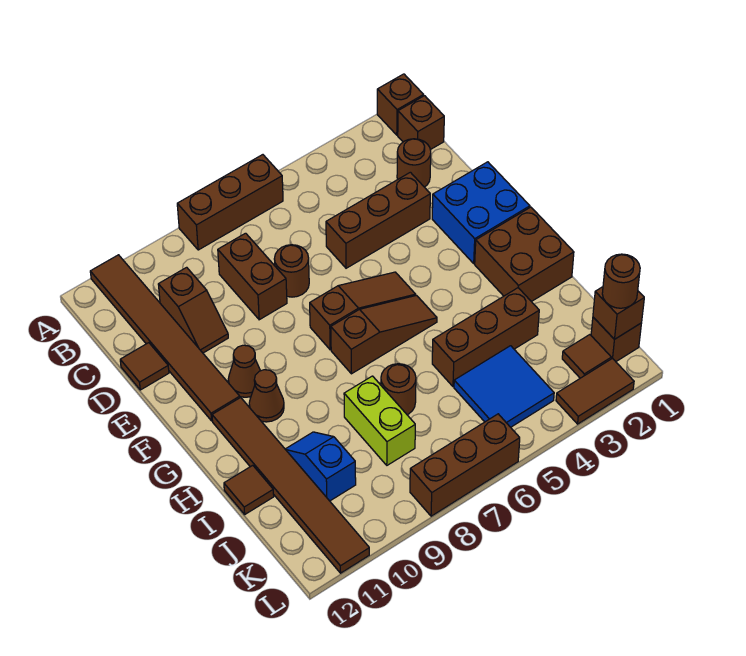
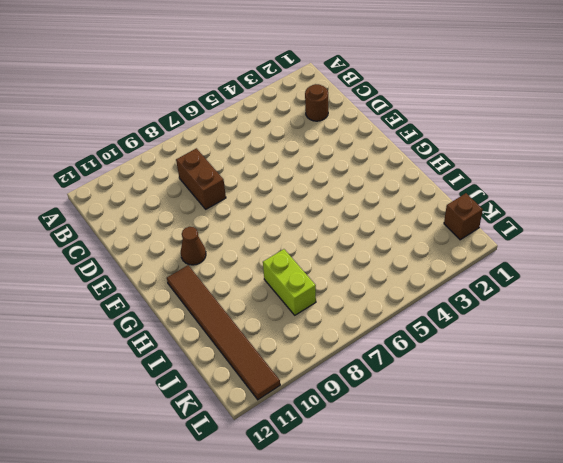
none -> brown brick A1 level 1
none -> brown brick A6:A8 level 1
none -> brown tile A11:F11 level 1

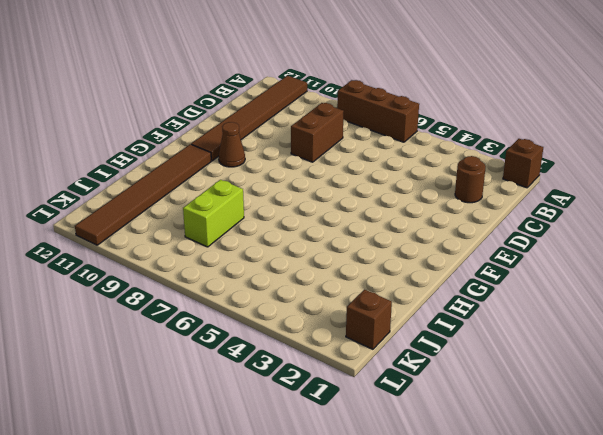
none -> brown brick B1 level 1
none -> brown slope C10:D10 level 1 top C
none -> brown brick D3:D5 level 1

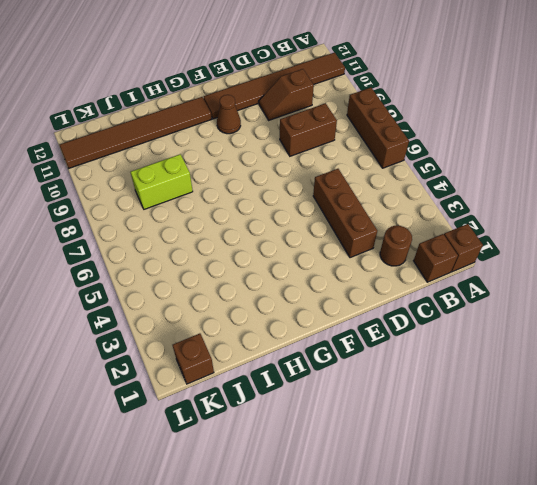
none -> brown round brick D7 level 1
none -> brown tile D12 level 1
none -> blue brick E1:F2 level 1

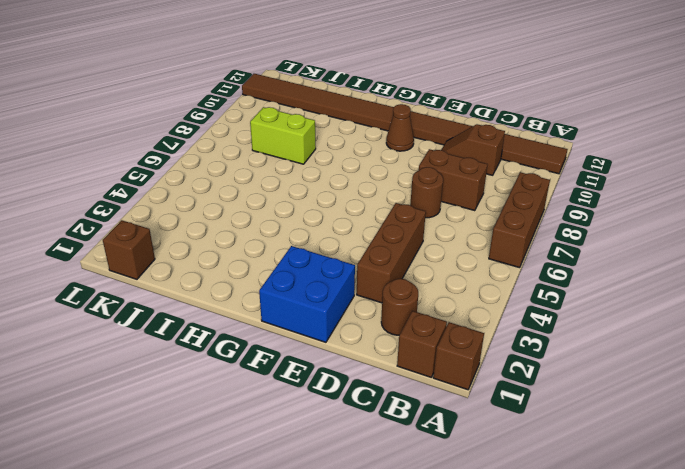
none -> brown tile D12 level 1
none -> brown slope F5:F7 level 1 top 7
none -> brown brick G1:H2 level 1

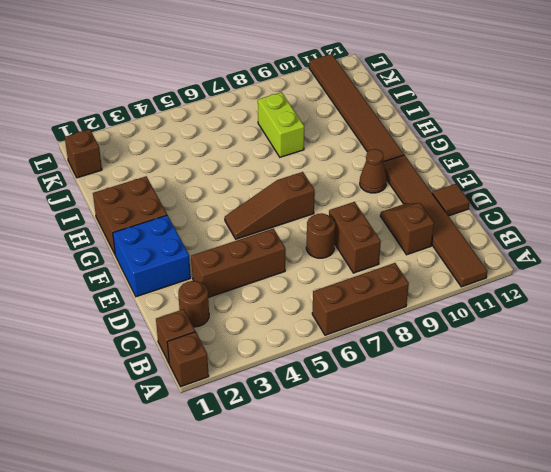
none -> brown slope G5:G7 level 1 top 7
none -> brown cone G10 level 1
none -> brown brick I3:I5 level 1

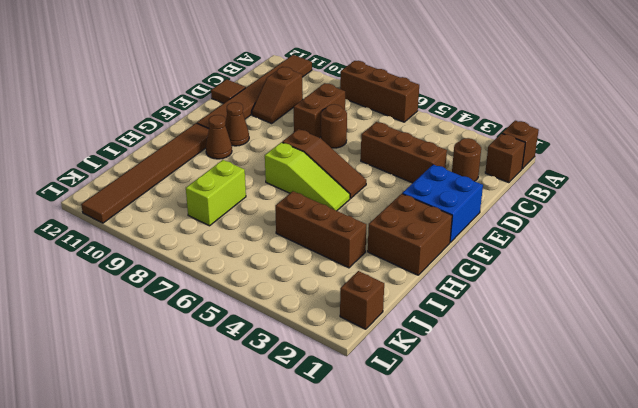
lime slope G5:G7 level 1 top 7 -> brown slope G5:G7 level 1 top 7
none -> brown round brick I7 level 1
none -> blue slope I10:J10 level 1 top J
none -> brown tile I12 level 1

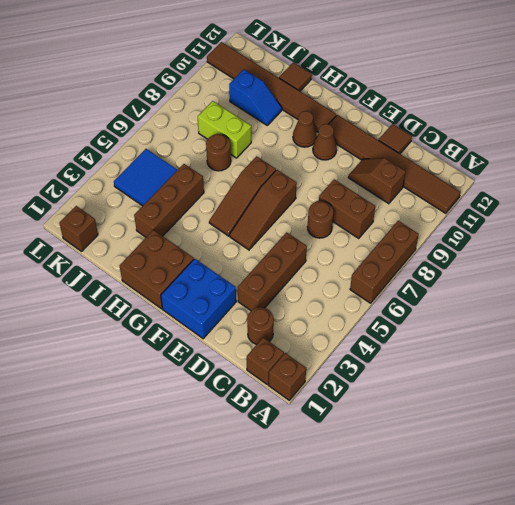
none -> brown tile K2 level 1
none -> brown tile L2:L3 level 1
none -> brown brick L6:L8 level 1

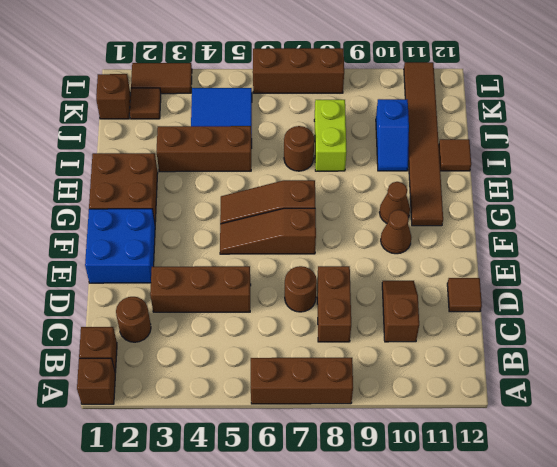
none -> brown tile A11:F11 level 1
none -> brown brick K1 level 2
none -> brown round brick K1 level 3

